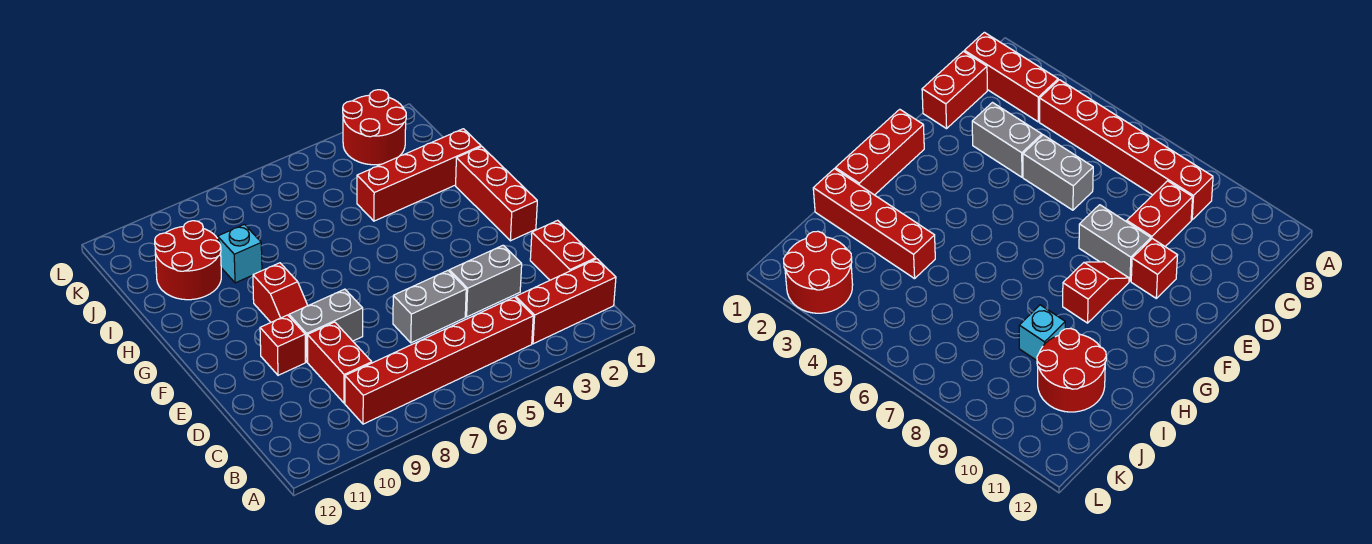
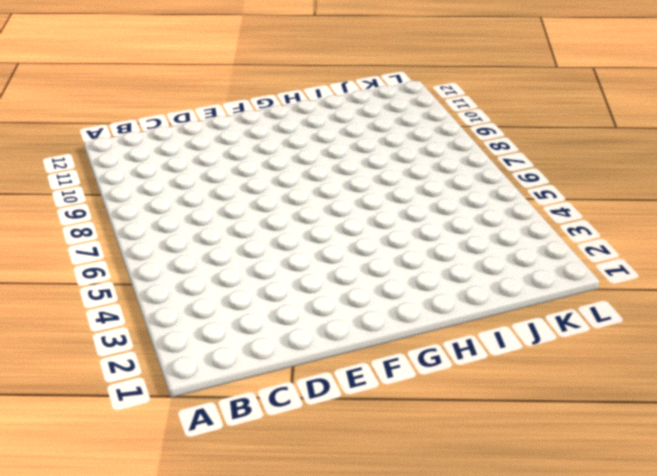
none -> red brick B1:B3 level 1
none -> red brick B4:B9 level 1
none -> red brick C1:D1 level 1

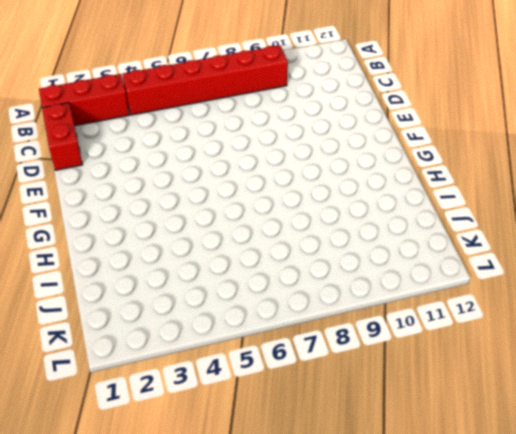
none -> red brick C9:D9 level 1
none -> grey brick D3:D4 level 1
none -> grey brick D5:D6 level 1

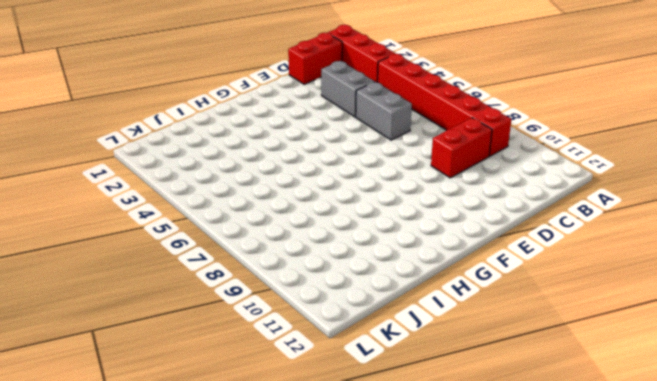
none -> grey brick E8:E9 level 1
none -> red brick E10 level 1
none -> red brick F1:H1 level 1

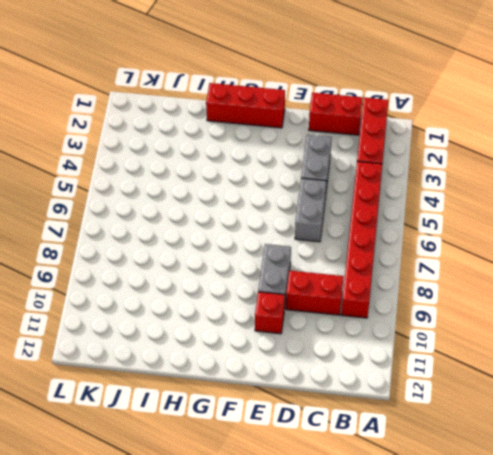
none -> red slope F9:G9 level 1 top G
none -> red brick I1:I4 level 1
none -> cyan brick I9 level 1

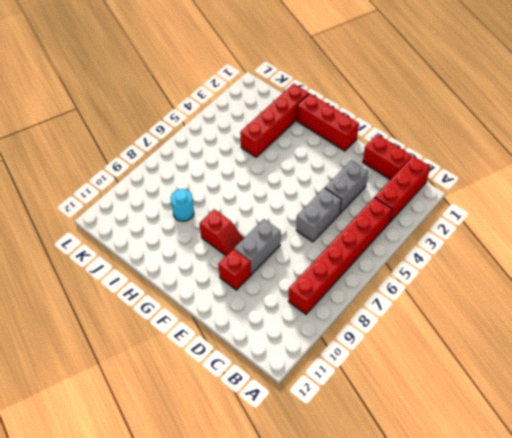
cyan round brick I9 level 1 -> cyan brick I9 level 1
none -> red brick C9:D9 level 1
none -> red round brick I10:J11 level 1
none -> red round brick K2:L3 level 1

